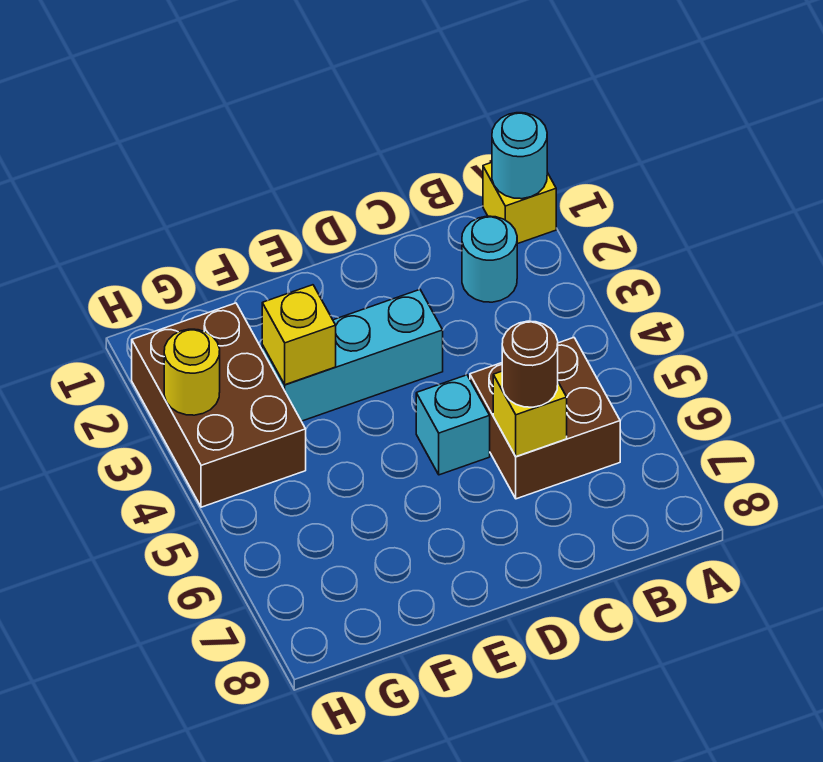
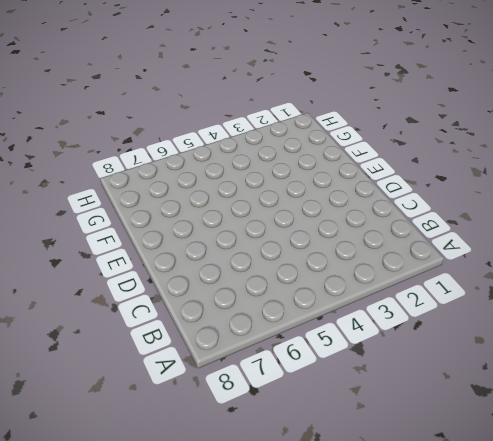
none -> yellow brick A1 level 1
none -> cyan round brick B2 level 1

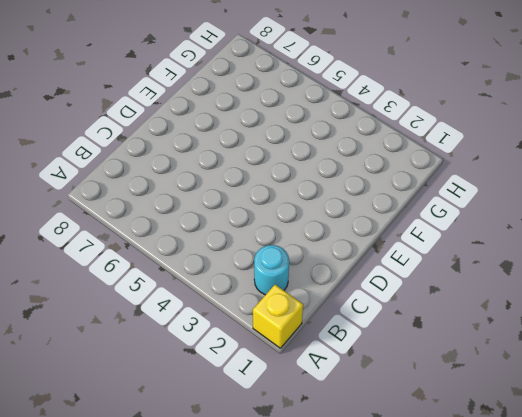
none -> brown brick B5:C6 level 1
none -> cyan brick D3:F3 level 1

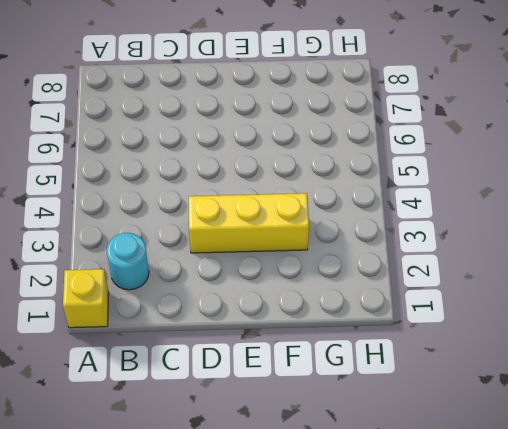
yellow brick D3:F3 level 1 -> cyan brick D3:F3 level 1
none -> brown brick B5:C6 level 1
none -> cyan brick D5 level 1

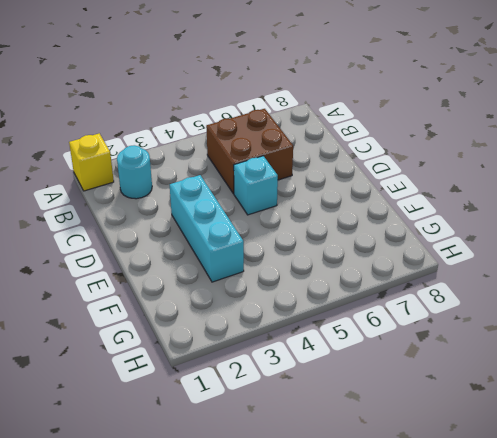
none -> brown brick G2:H4 level 1
none -> cyan round brick A1 level 2

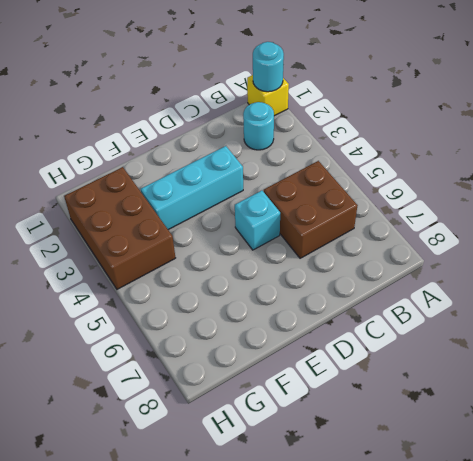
none -> yellow brick C6 level 2
none -> yellow brick F3 level 2

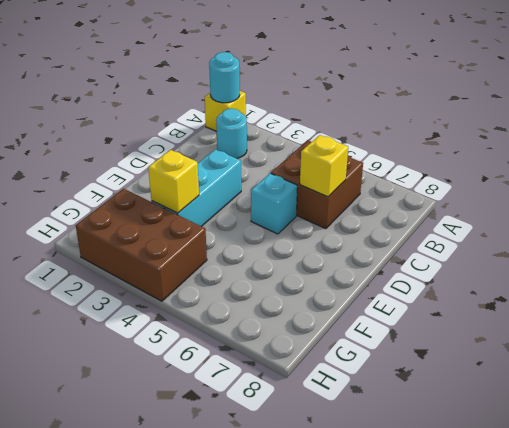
none -> yellow round brick H3 level 2
none -> brown round brick C6 level 3

